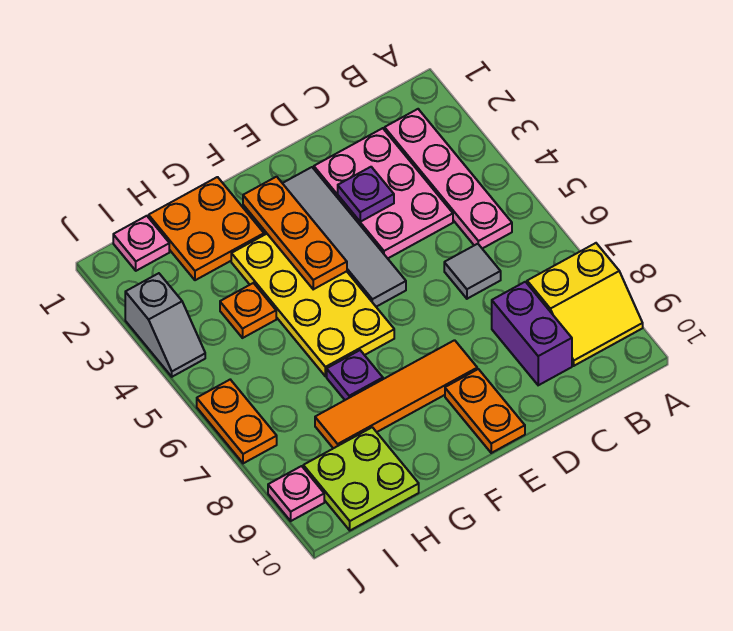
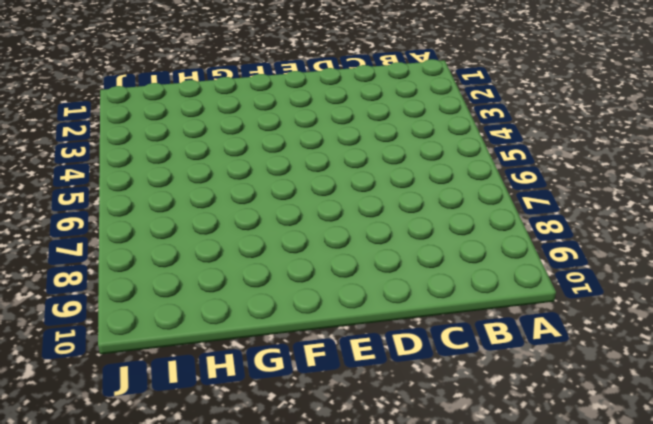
none -> yellow slope A8:B9 level 1 top 8
none -> pink plate B2:B5 level 1
none -> pink plate C2:D4 level 1

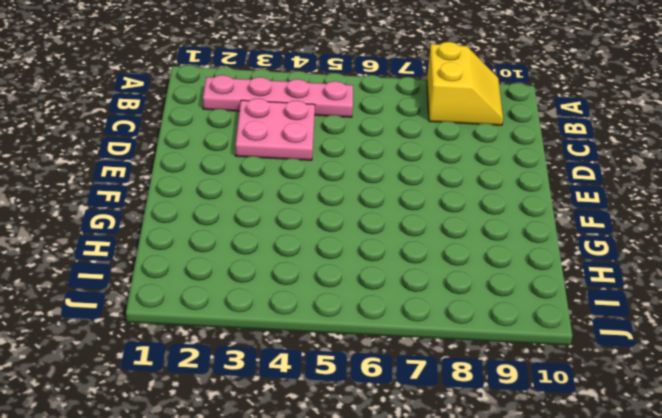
pink plate C3:D4 level 1 -> pink plate C2:D4 level 1
none -> grey tile C6 level 1
none -> purple brick C8:C9 level 1
none -> grey tile E2:E5 level 1

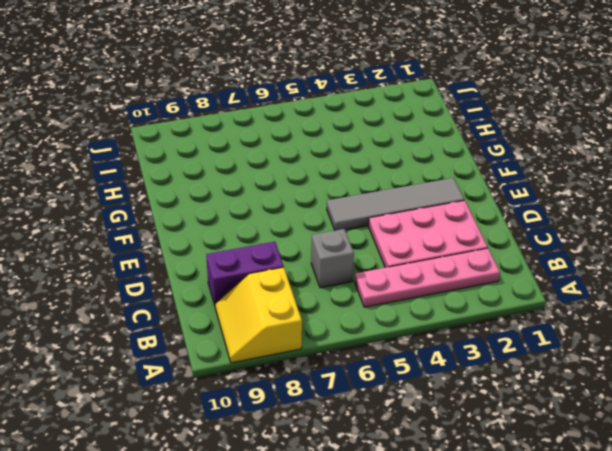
grey brick C6 level 1 -> grey tile C6 level 1
none -> orange tile E8:H8 level 1
none -> orange plate E9:E10 level 1
none -> yellow plate F3:G6 level 1

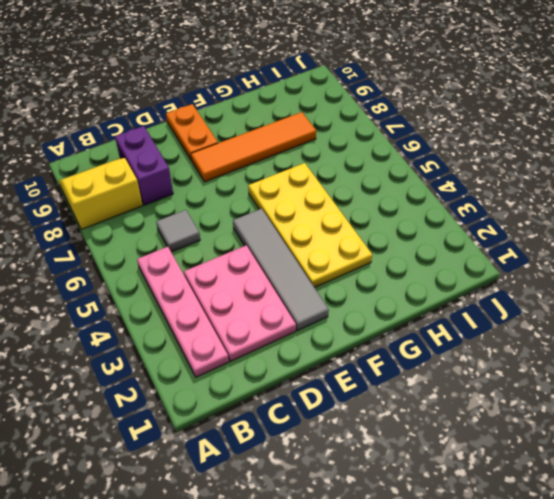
none -> orange plate G1:H2 level 1
none -> purple plate G7 level 1
none -> orange plate H4 level 1

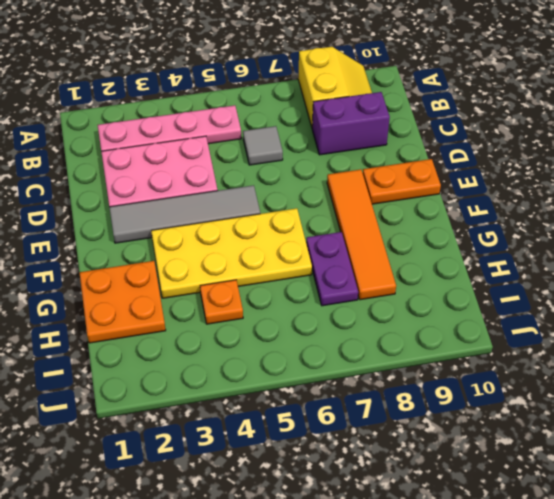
purple plate G7:H7 level 1 -> purple plate G7 level 1
none -> lime plate H9:I10 level 1
none -> pink plate I1 level 1
none -> grey slope J3:J4 level 1 top 3

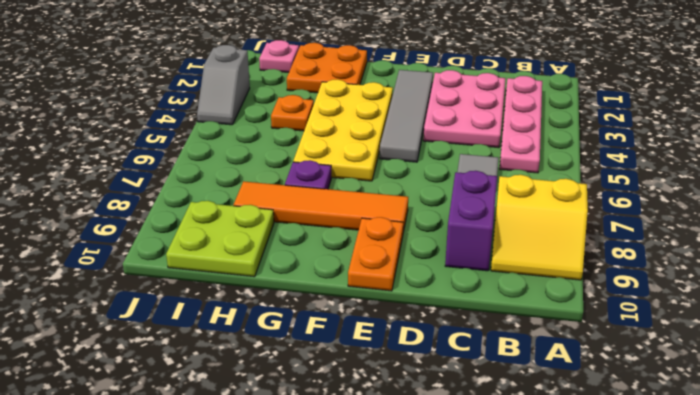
none -> orange plate J6:J7 level 1
none -> pink plate J9 level 1
none -> purple plate D3 level 2

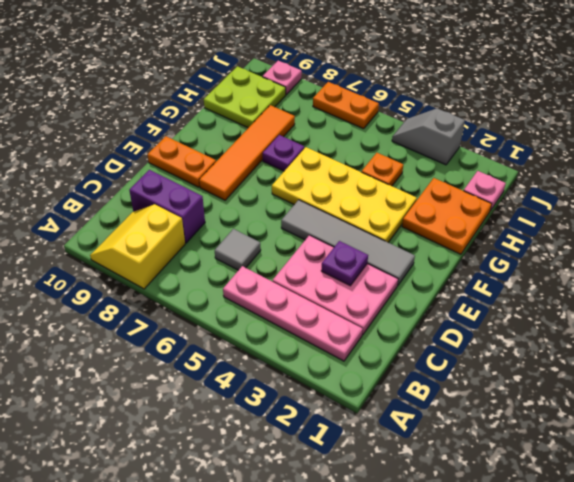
none -> orange plate F2:F4 level 2

